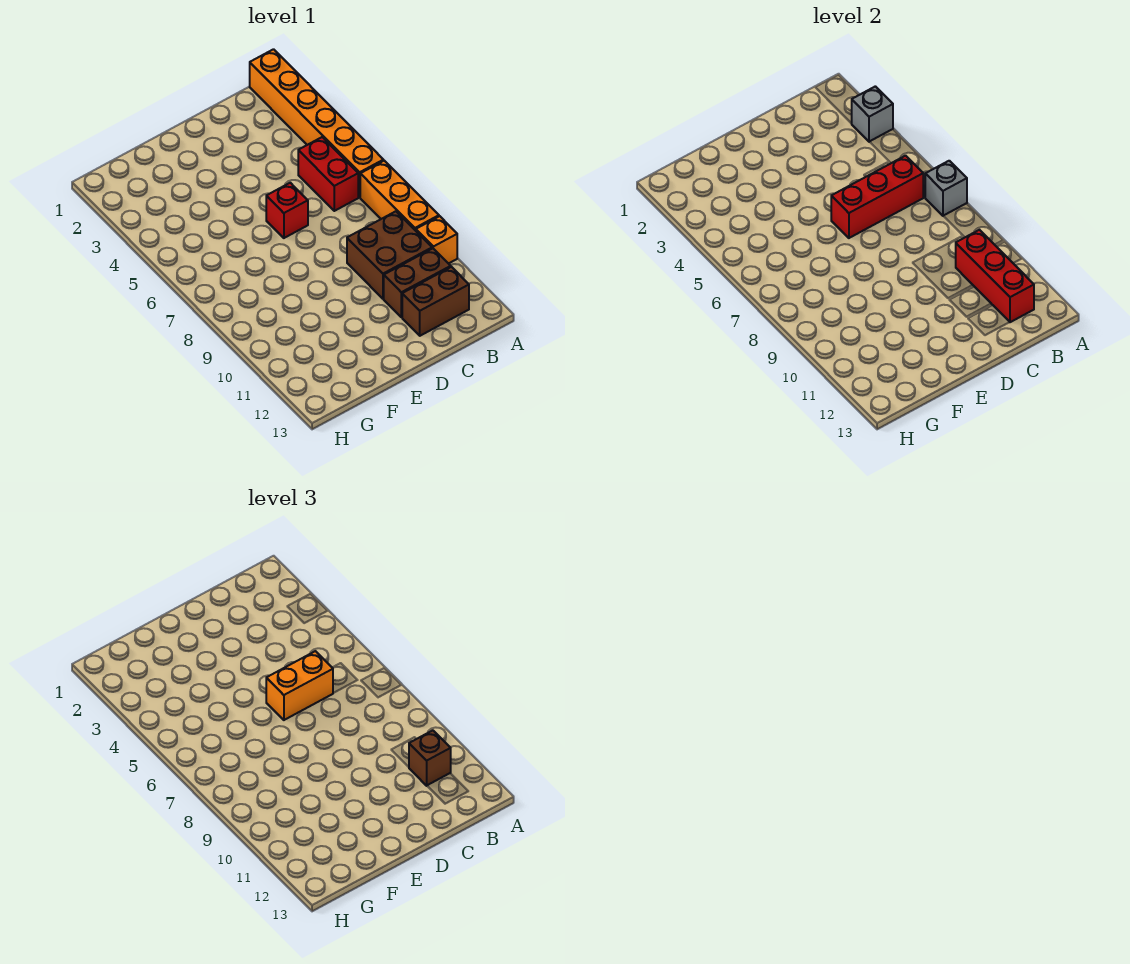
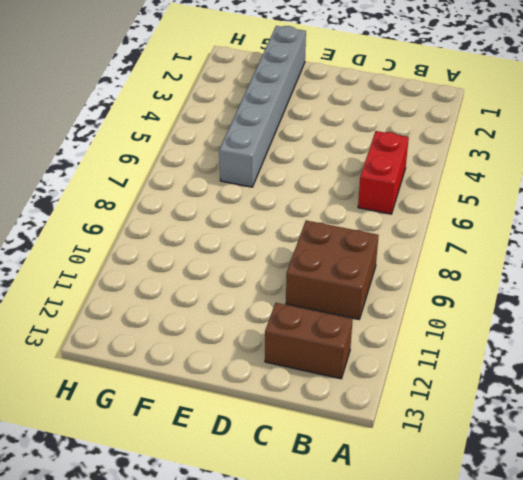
grey brick F1:F6 level 1 -> none
none -> orange brick A1:A6 level 1
none -> orange brick A7:A9 level 1
none -> orange brick A10 level 1

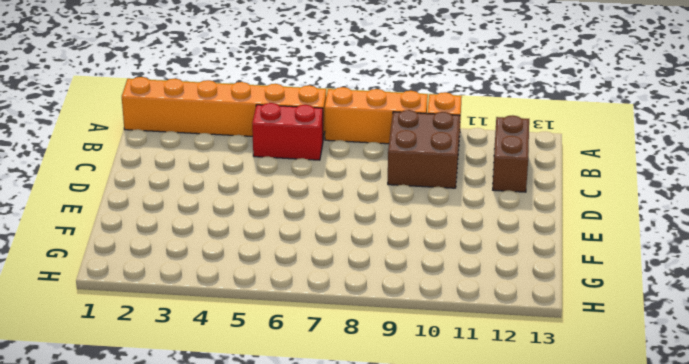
none -> brown brick B11:C11 level 1
none -> red brick D6 level 1
none -> grey brick A3 level 2

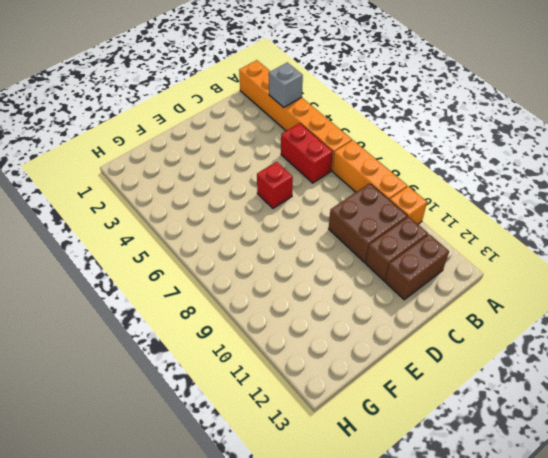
none -> grey brick A7 level 2
none -> red brick B6:D6 level 2
none -> red brick B10:B12 level 2

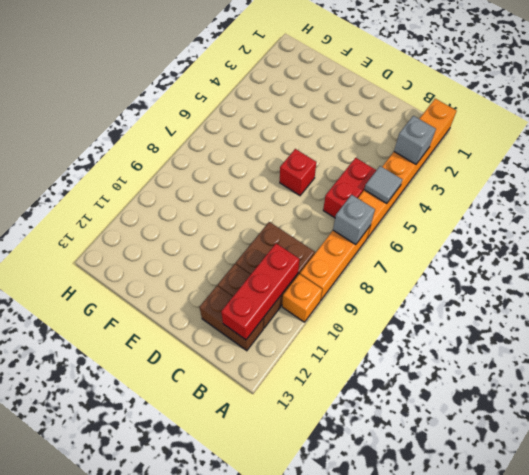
grey tile A5 level 2 -> none
none -> red brick B6:D6 level 2
none -> brown brick B11 level 3
none -> orange brick C6:D6 level 3

